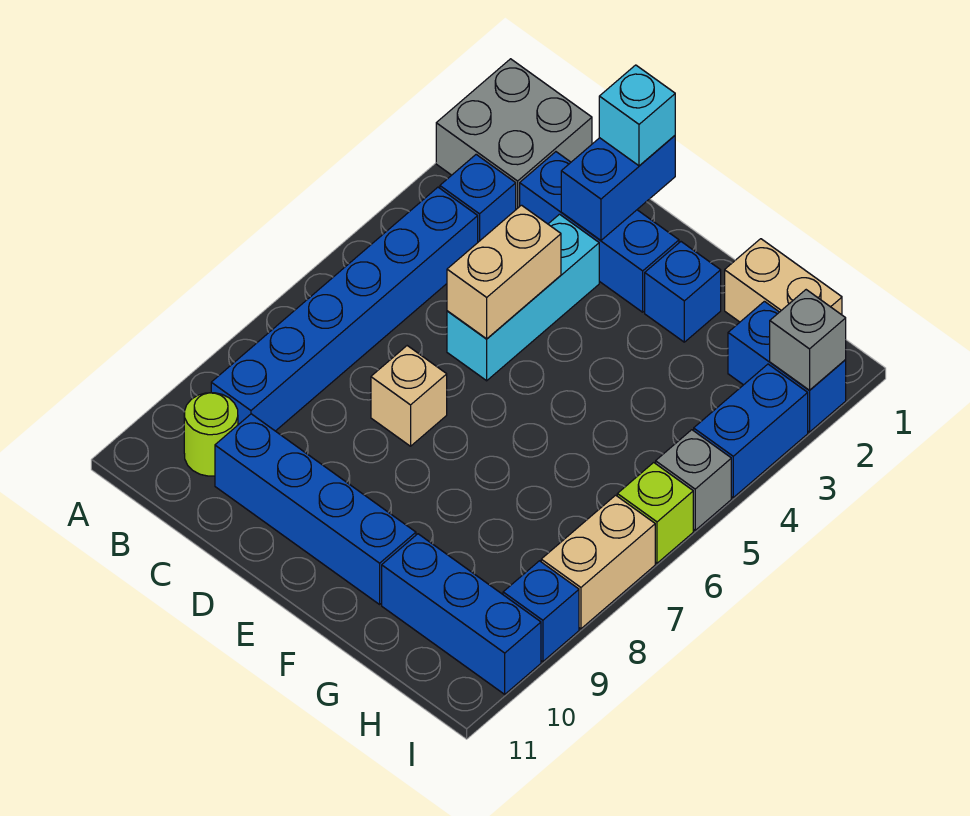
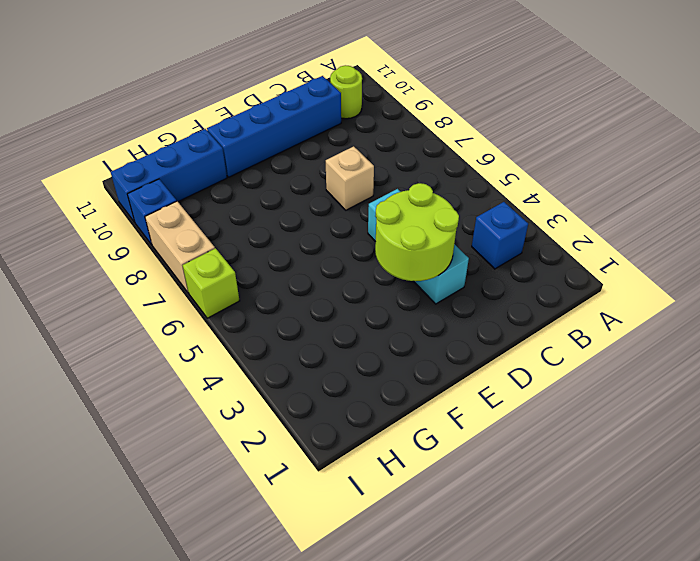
lime round brick D3:E4 level 2 -> tan brick D4:D5 level 2
none -> grey brick A1:B2 level 1
none -> blue brick B4:B9 level 1
none -> blue brick C2:E2 level 1

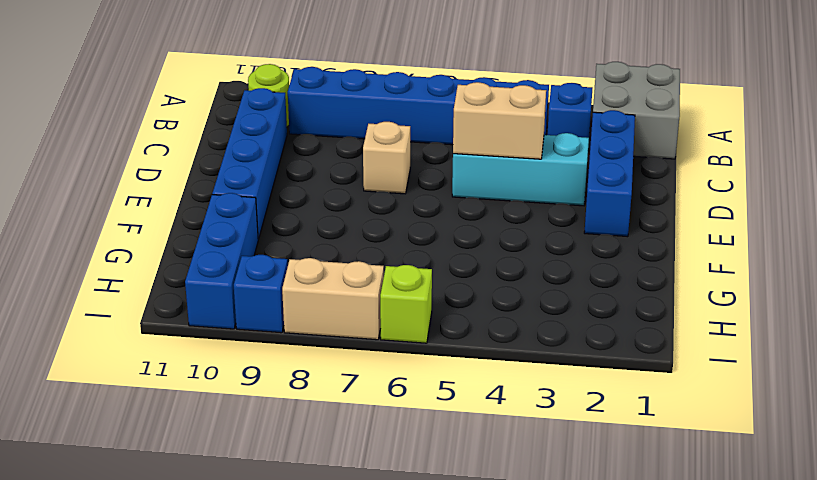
none -> blue brick F2 level 1
none -> tan brick G1:H1 level 1
none -> blue brick H2:I2 level 1

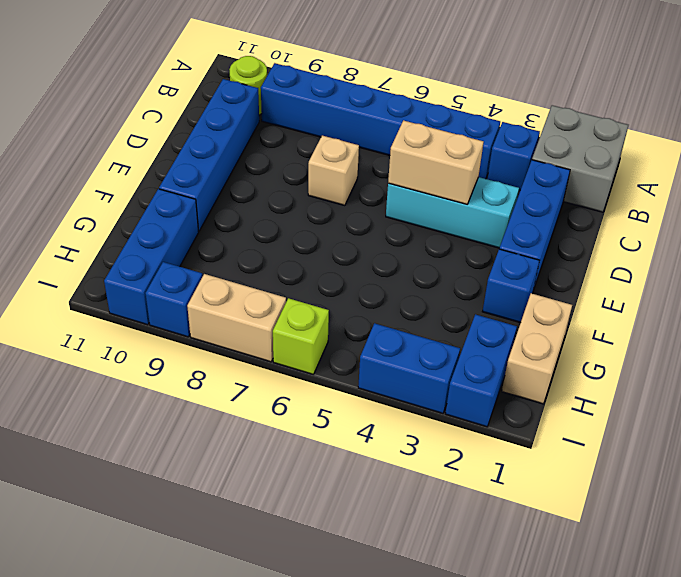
none -> grey brick I5 level 1
none -> blue brick D1:D2 level 2
none -> grey brick I2 level 2

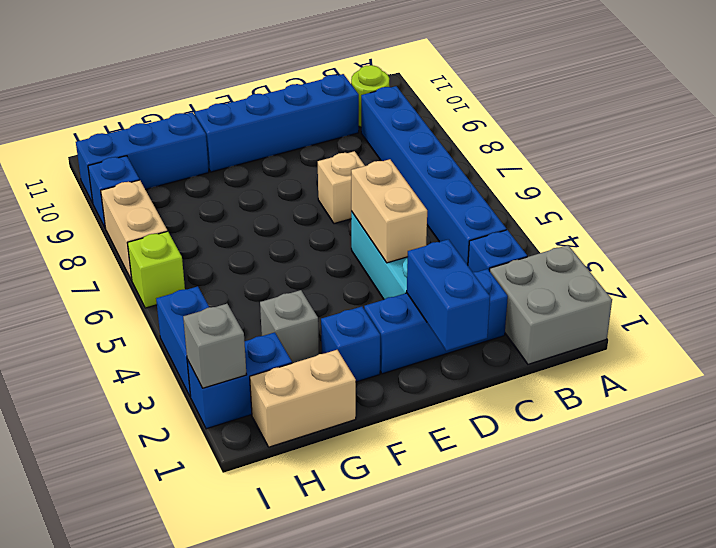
grey brick G3 level 1 -> grey brick I5 level 1
none -> cyan brick D1 level 3

